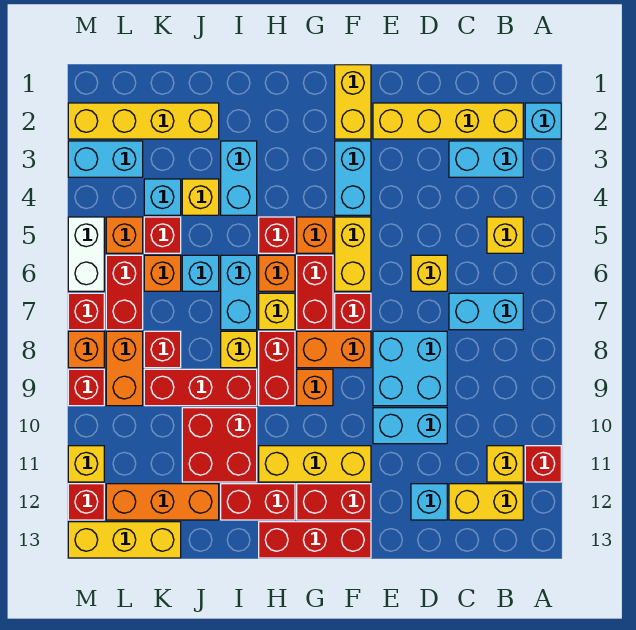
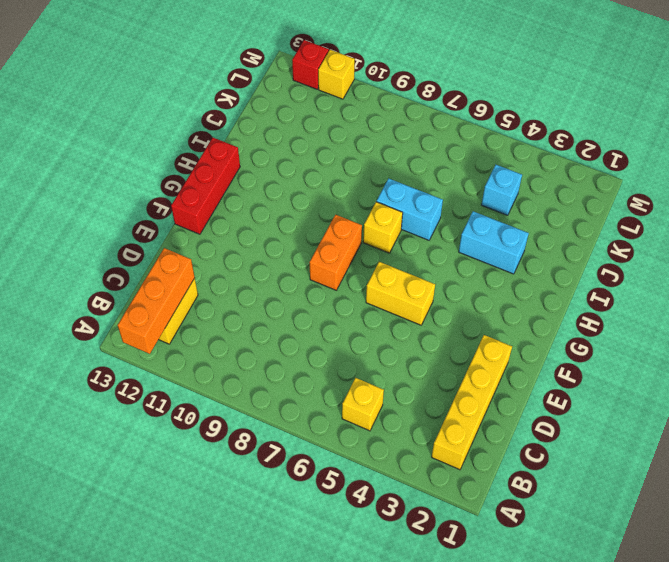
orange brick A12:C12 level 2 -> orange brick J12:L12 level 1
none -> cyan brick A2 level 1
none -> red brick A11 level 1
none -> cyan brick B3:C3 level 1
none -> cyan brick B7:C7 level 1

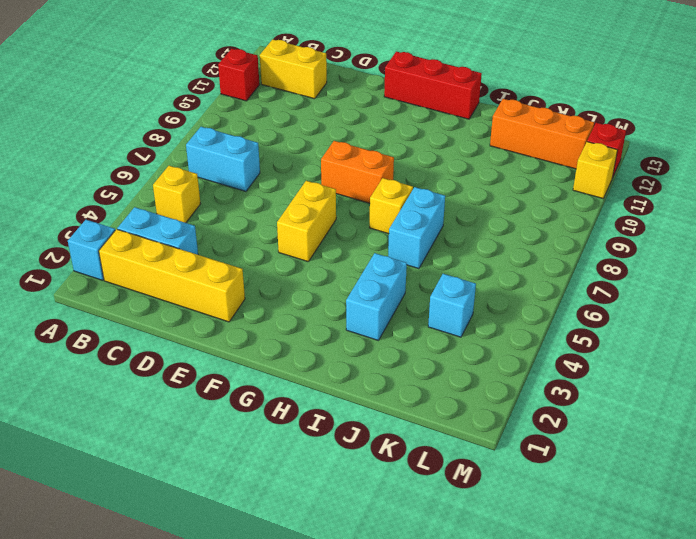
none -> yellow brick B11 level 1
none -> yellow brick D6 level 1
none -> cyan brick D8:E9 level 1
none -> cyan brick D10:E10 level 1

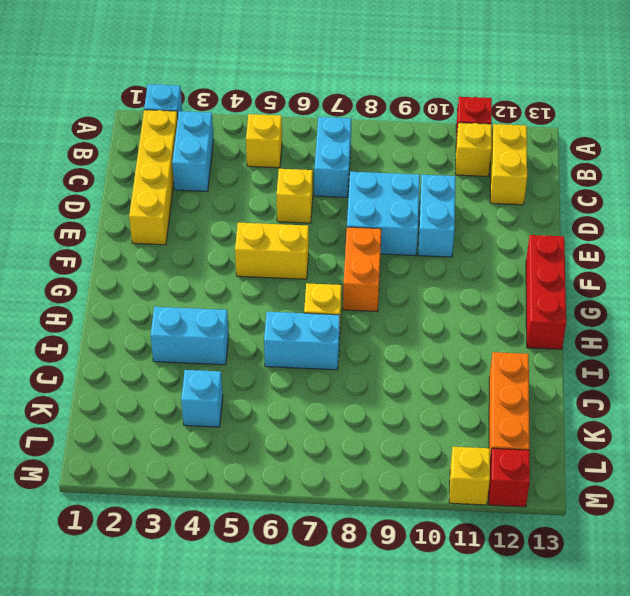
none -> cyan brick D12 level 1
none -> yellow brick F1:F2 level 1
none -> cyan brick F3:F4 level 1
none -> red brick F7 level 1

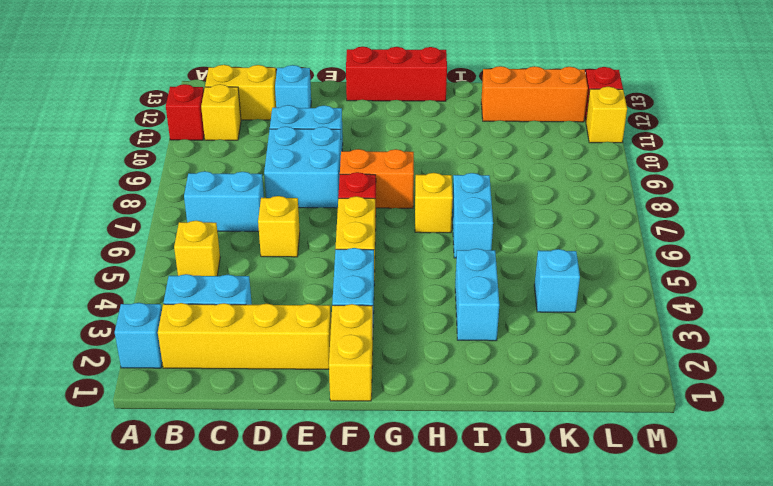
none -> yellow brick F11:H11 level 1
none -> red brick F12:G12 level 1
none -> orange brick G5 level 1
none -> red brick G6:G7 level 1

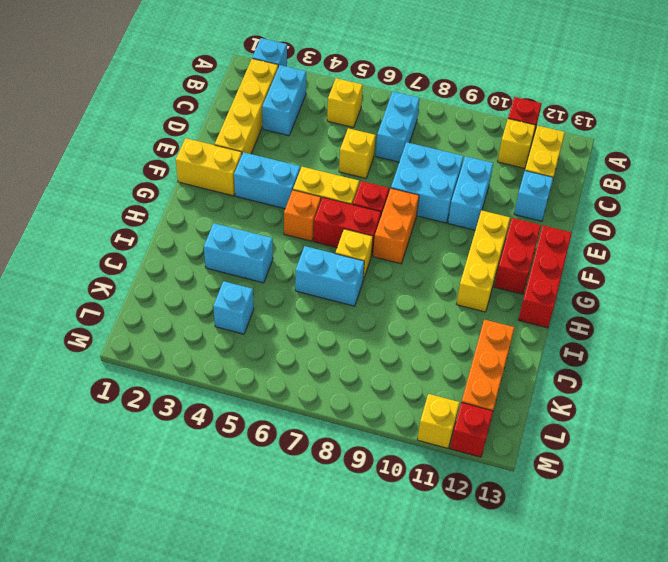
none -> orange brick G9 level 1
none -> red brick H5 level 1
none -> orange brick H6 level 1
none -> red brick H8:H9 level 1

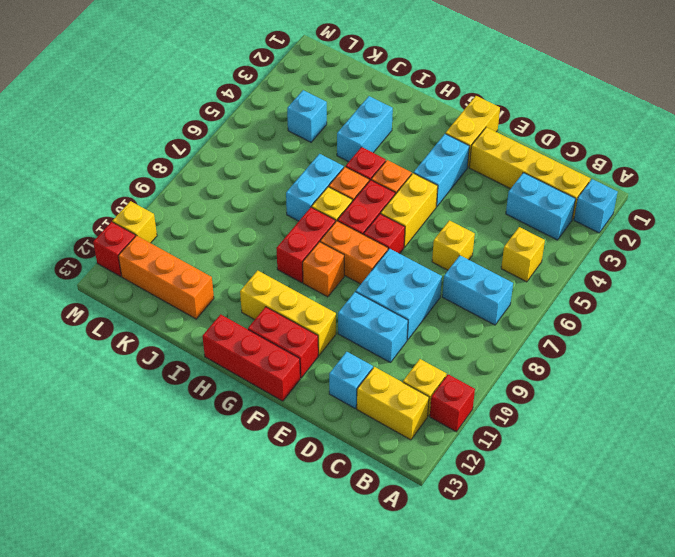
none -> red brick H12:I12 level 1
none -> yellow brick I8 level 1
none -> red brick I9:K9 level 1
none -> red brick I10:J11 level 1

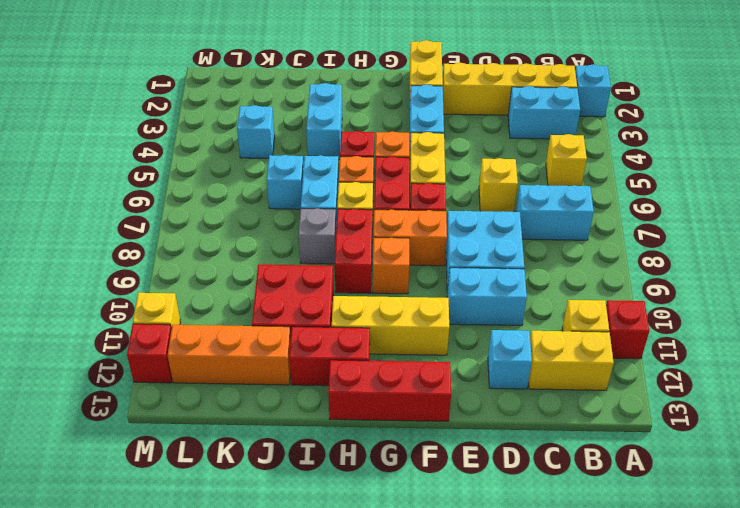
grey brick I8 level 1 -> yellow brick I8 level 1
none -> red brick F12:G12 level 1
none -> red brick I9:K9 level 1
none -> yellow brick J2:M2 level 1
none -> yellow brick J4 level 1

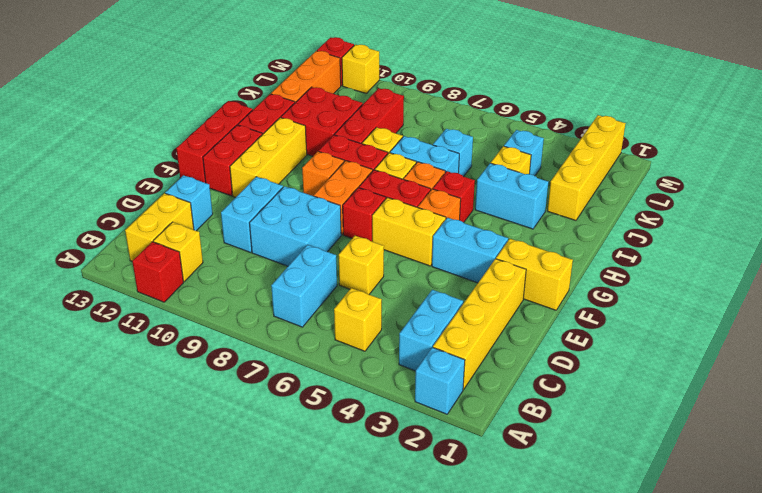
none -> red brick K5 level 1
none -> orange brick K6 level 1
none -> red brick K8 level 1
none -> yellow brick K13:M13 level 1

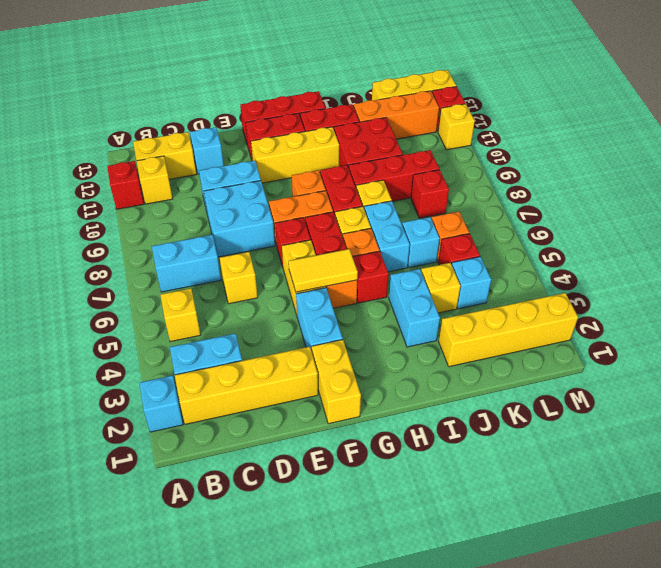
yellow tile F5:G5 level 2 -> none
none -> cyan brick L3:M3 level 1
none -> orange brick L5 level 1
none -> red brick L6:L7 level 1
none -> orange brick L8:L9 level 1

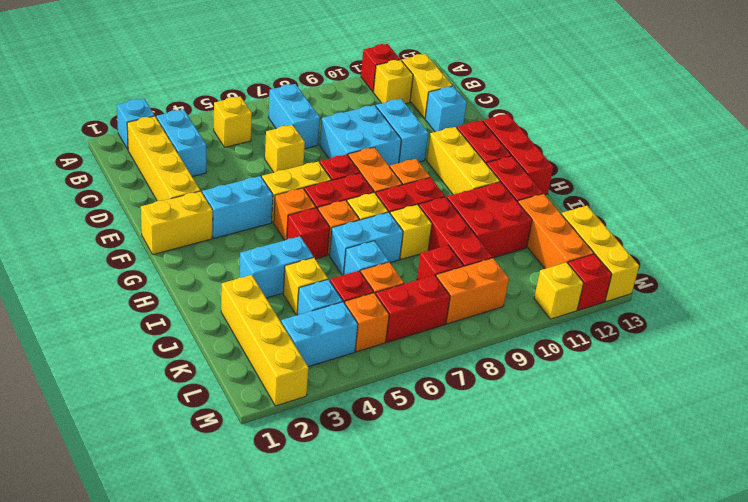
cyan brick L3:L4 level 1 -> cyan brick L3:M3 level 1
none -> white brick M5:M6 level 1
none -> red brick M7 level 1
none -> orange brick M8 level 1
none -> red brick M9 level 1

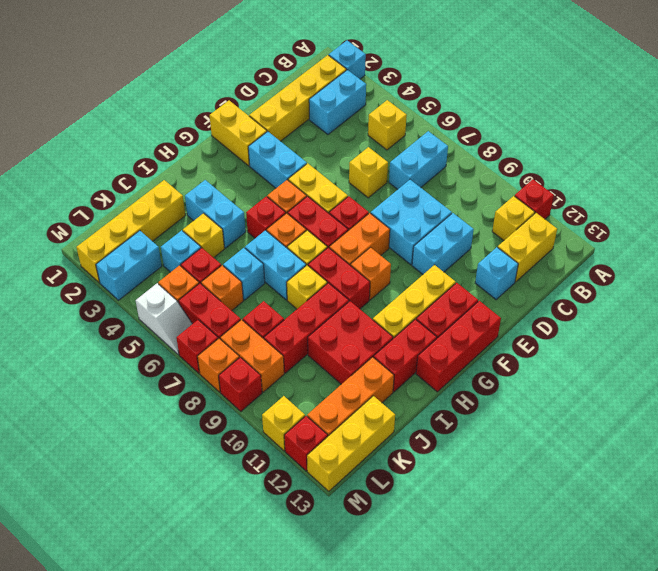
white slope M5:M6 level 1 top 5 -> white brick M5:M6 level 1

